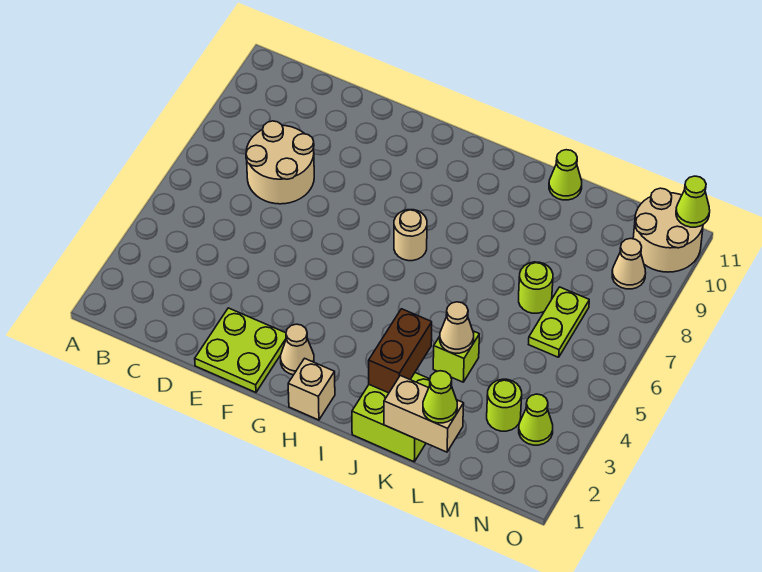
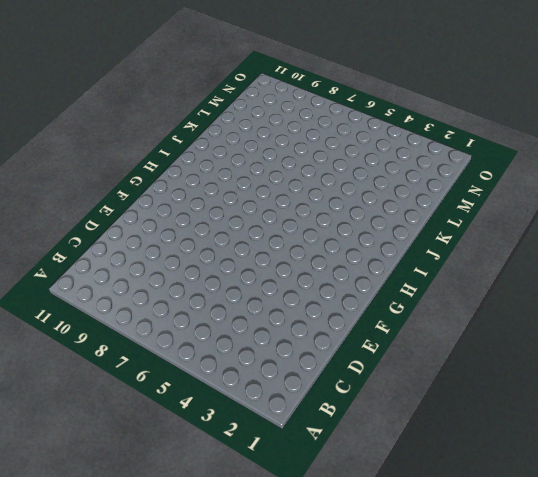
none -> tan round brick C7:D8 level 1
none -> lime plate E1:F2 level 1
none -> tan cone G2 level 1

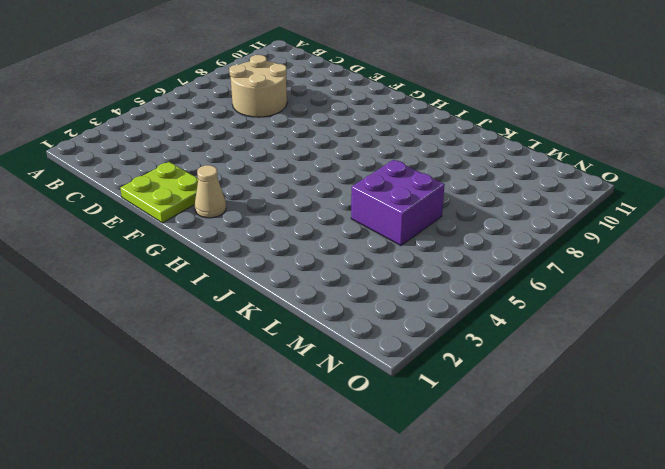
purple brick K5:L6 level 1 -> none
none -> tan brick H1 level 1
none -> tan round brick H7 level 1
none -> lime brick J1:K2 level 1

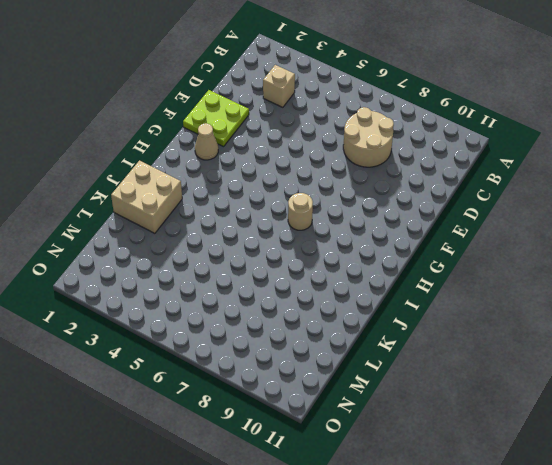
tan brick C3 level 1 -> tan brick H1 level 1
tan brick J1:K2 level 1 -> lime brick J1:K2 level 1
none -> lime brick K4 level 1
none -> lime cone K11 level 1
none -> lime round brick L7 level 1

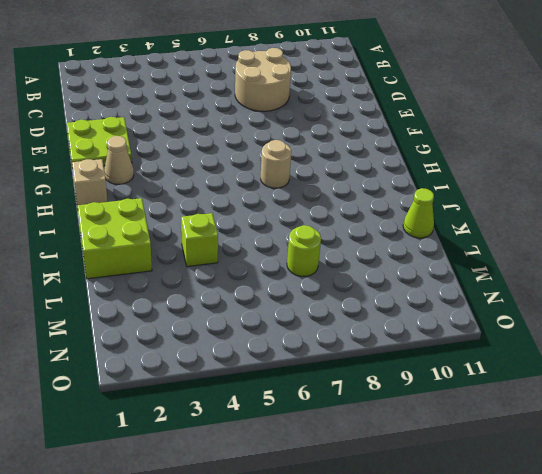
none -> lime round brick M3 level 1
none -> lime plate M6:M7 level 1
none -> lime cone N3 level 1

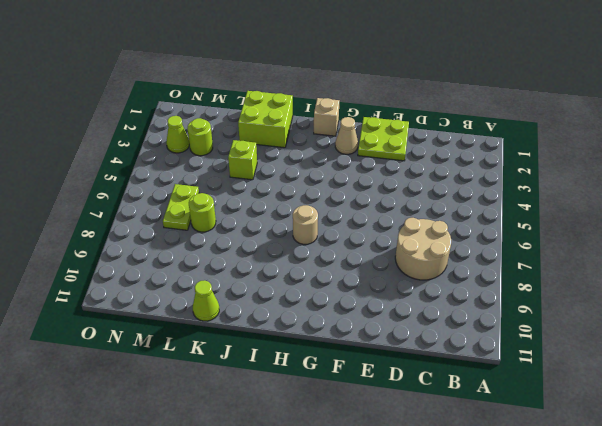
none -> tan cone N9 level 1
none -> tan round brick N10:O11 level 1
none -> brown brick J2:J3 level 2

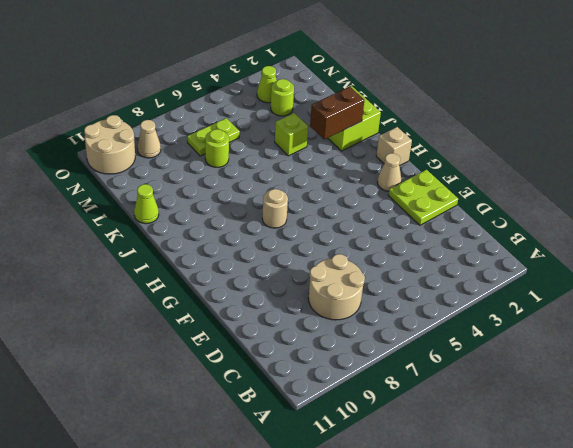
none -> tan brick K1:L1 level 2
none -> tan cone K4 level 2
none -> lime cone O11 level 2

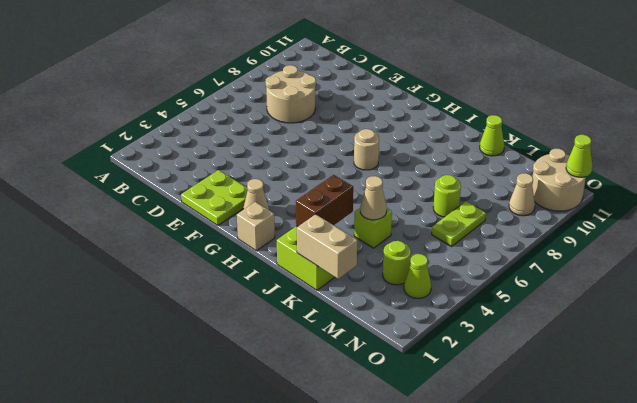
none -> lime cone L1 level 3

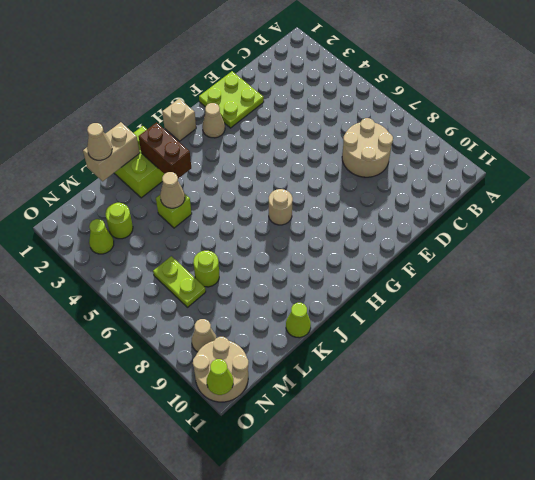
tan cone L1 level 3 -> lime cone L1 level 3

